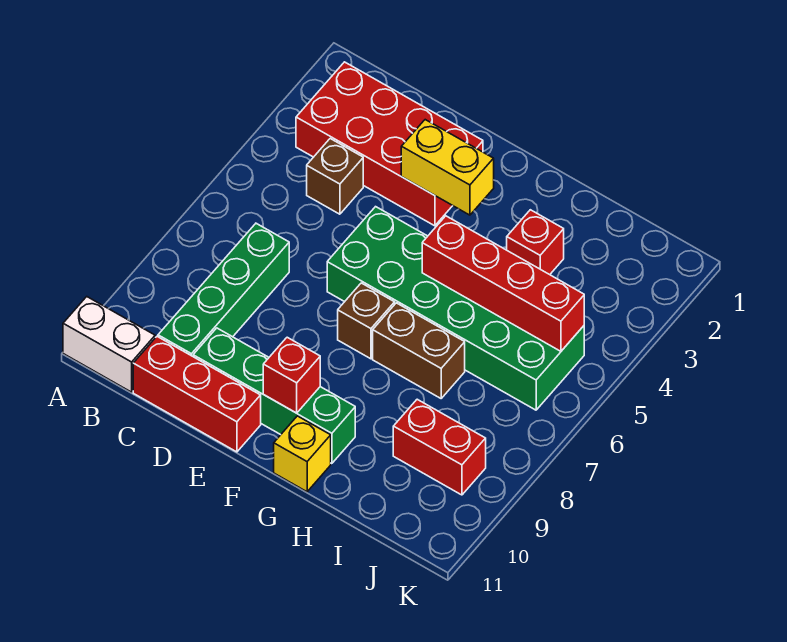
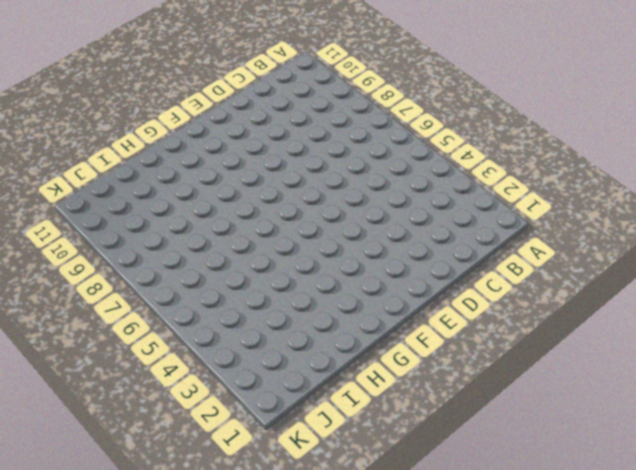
none -> white brick A11:B11 level 1
none -> red brick B2:E3 level 1
none -> brown brick C4 level 1

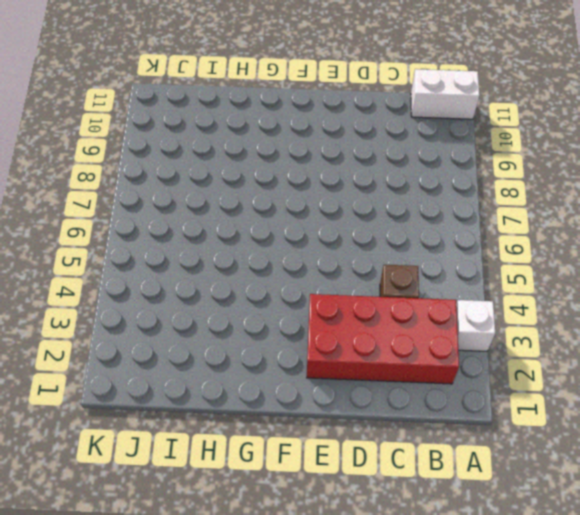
white brick A3 level 1 -> none
none -> green brick C7:C10 level 1
none -> red brick C11:E11 level 1
none -> green brick D10:G10 level 1

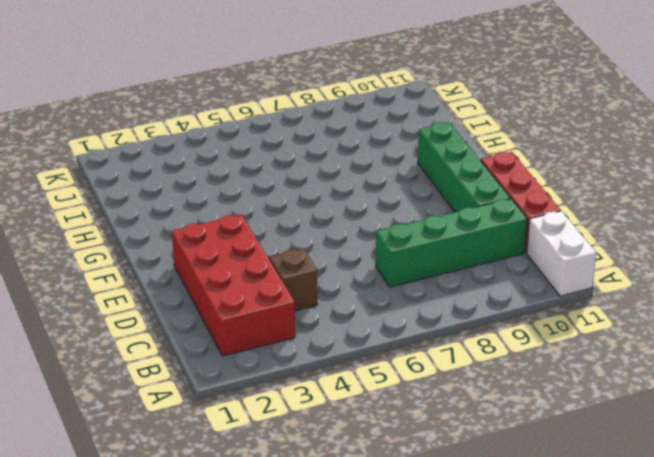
none -> green brick E5:J6 level 1
none -> brown brick F7 level 1
none -> brown brick G7:H7 level 1

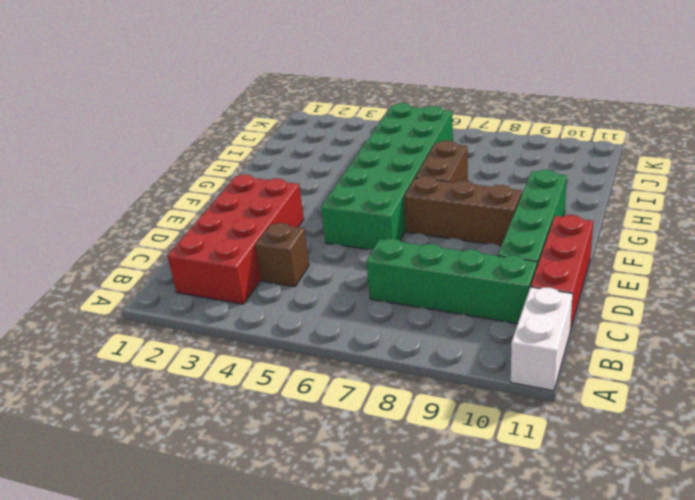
brown brick F7:F9 level 1 -> brown brick F7 level 1
none -> yellow brick G11 level 1
none -> red brick H3 level 1
none -> red brick I9:J9 level 1

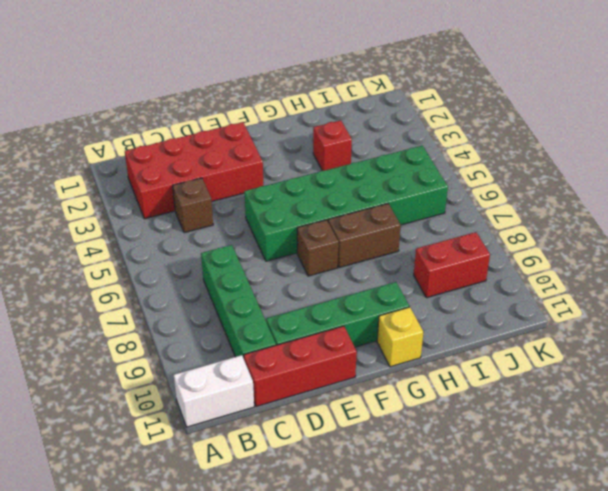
none -> yellow brick E3:F3 level 2
none -> red brick F10 level 2
none -> red brick G5:J5 level 2

